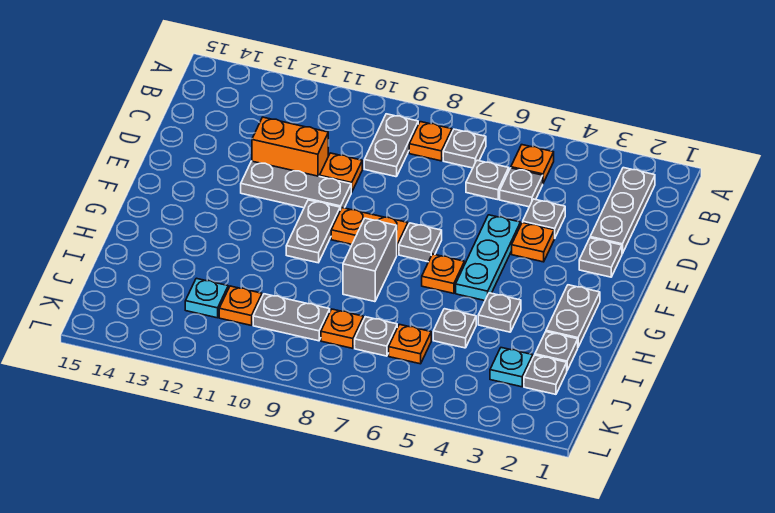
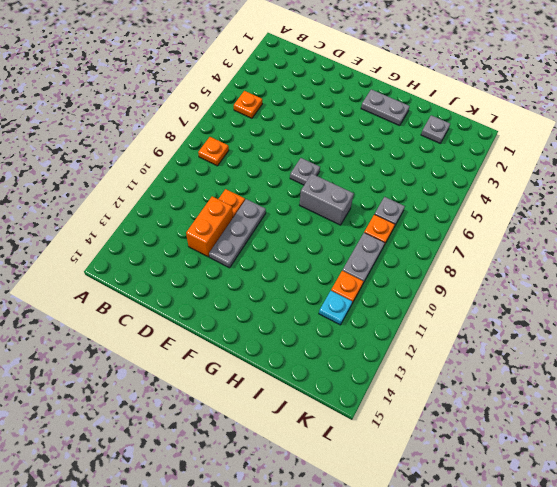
none -> grey plate B2:D2 level 1
none -> grey plate B7 level 1
none -> grey plate B9:C9 level 1
none -> grey plate C5 level 1

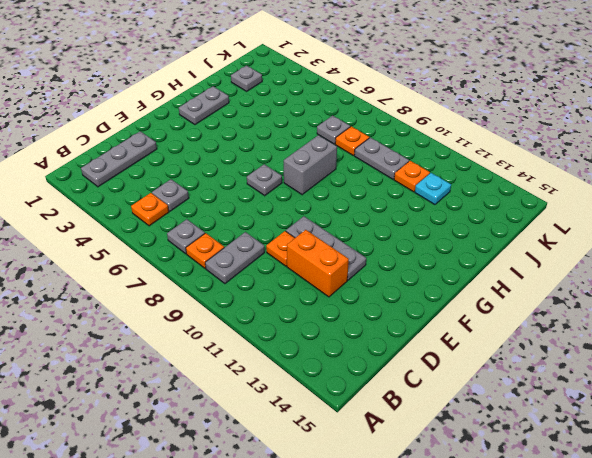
none -> grey plate C6 level 1
none -> grey plate D4 level 1
none -> grey plate E2 level 1
none -> orange plate E4 level 1

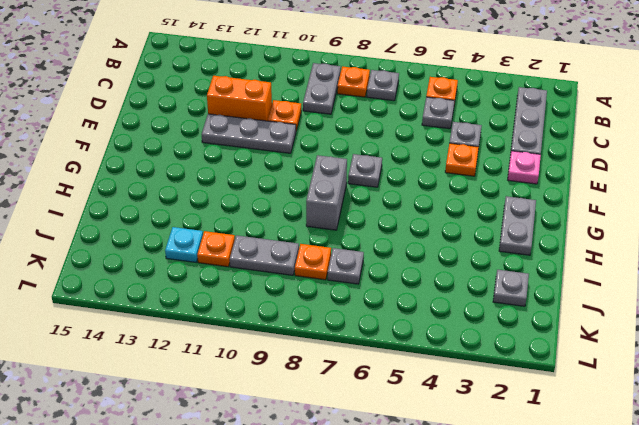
pink plate E2 level 1 -> grey plate E2 level 1
none -> grey plate C6 level 1
none -> cyan plate E5:G5 level 1
none -> orange plate F8:F9 level 1
none -> grey plate F10:G10 level 1

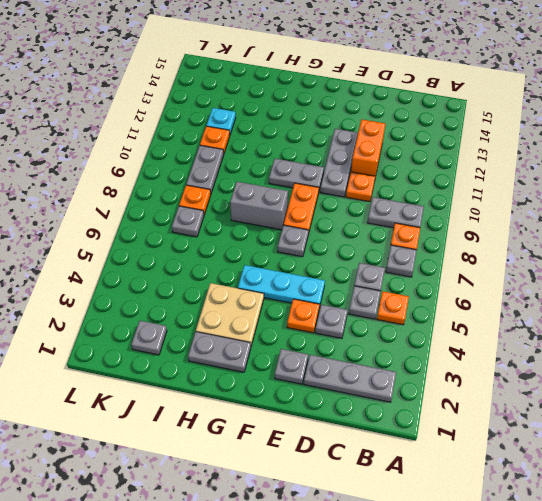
tan plate G3:H4 level 1 -> grey plate H4 level 1
none -> orange plate G6 level 1
none -> grey plate I2 level 1
none -> grey plate I5 level 1
none -> cyan plate J3 level 1

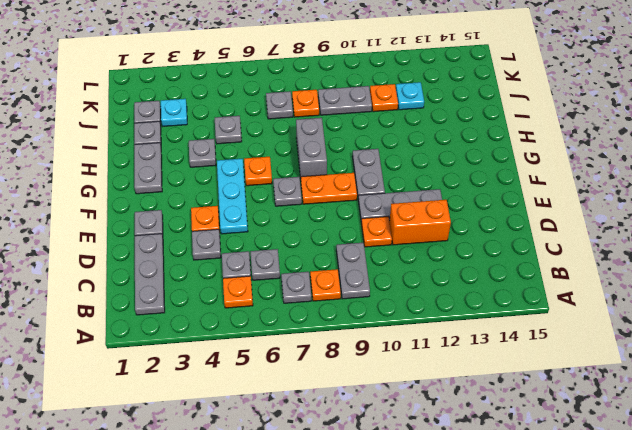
none -> orange plate J6 level 1

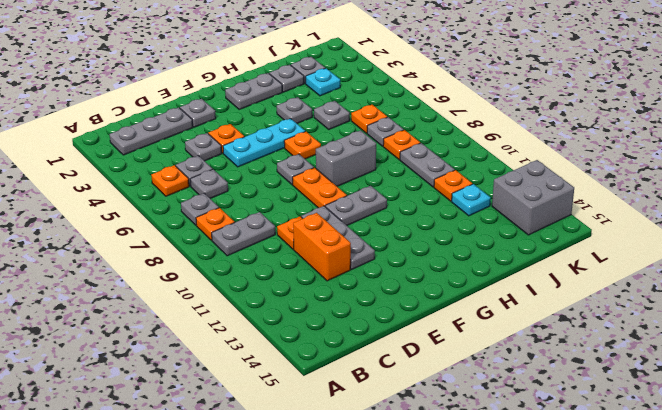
grey brick K13:L14 level 1 -> none

